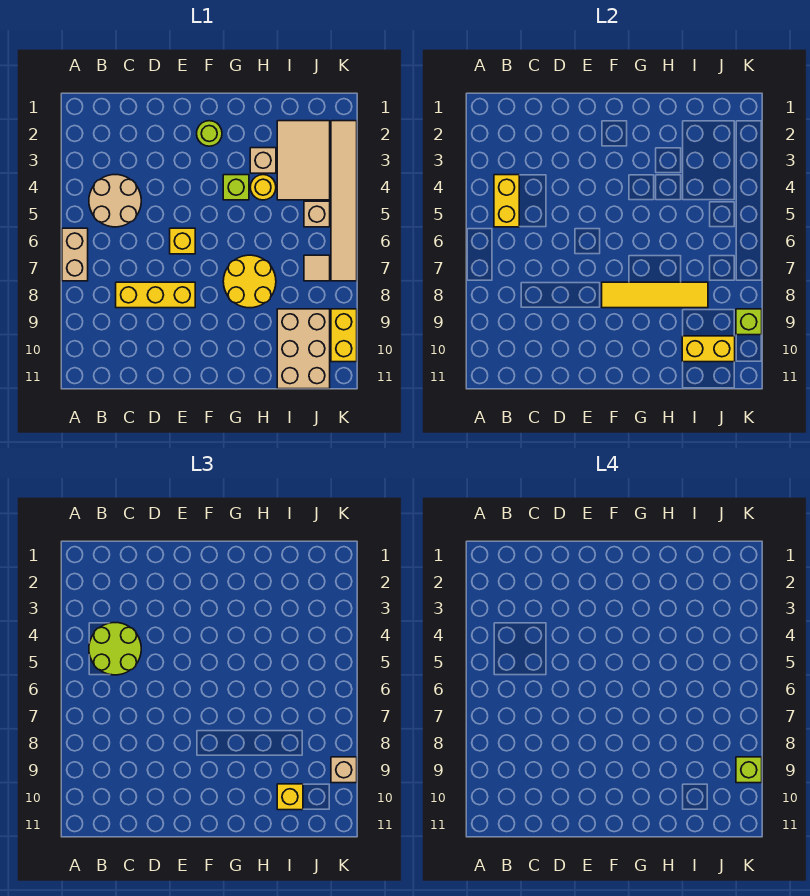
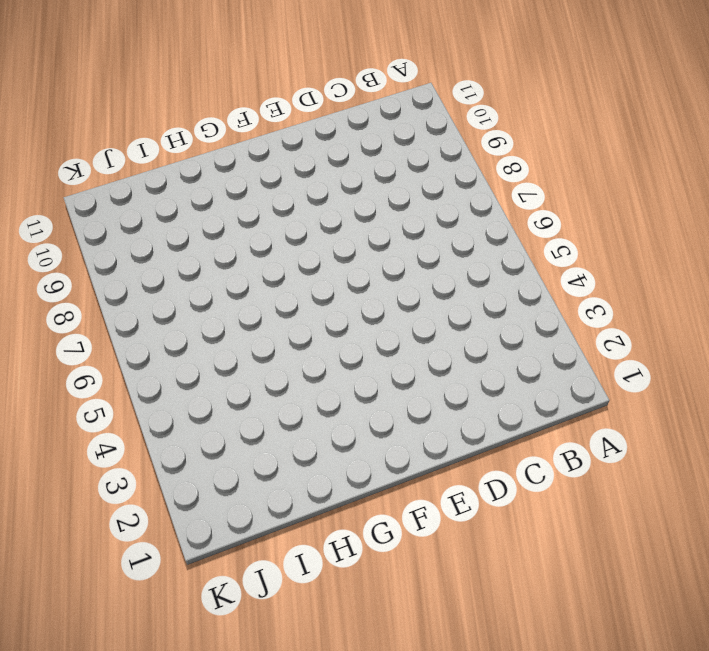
none -> tan brick A6:A7 level 1
none -> tan round brick B4:C5 level 1
none -> yellow brick C8:E8 level 1

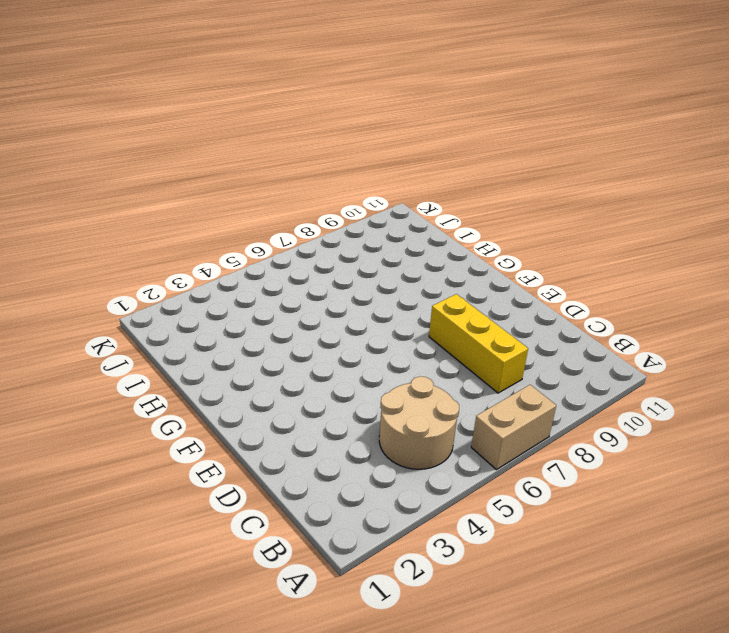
none -> yellow brick E6 level 1
none -> lime round brick F2 level 1
none -> lime brick G4 level 1

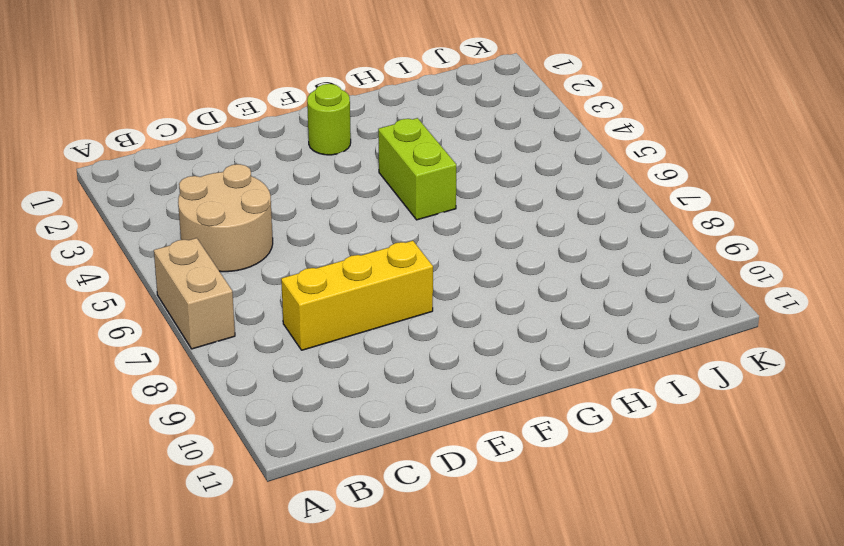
lime brick G4:G5 level 1 -> lime brick G4 level 1
none -> yellow brick E6 level 1
none -> yellow round brick G7:H8 level 1
none -> tan brick H3 level 1

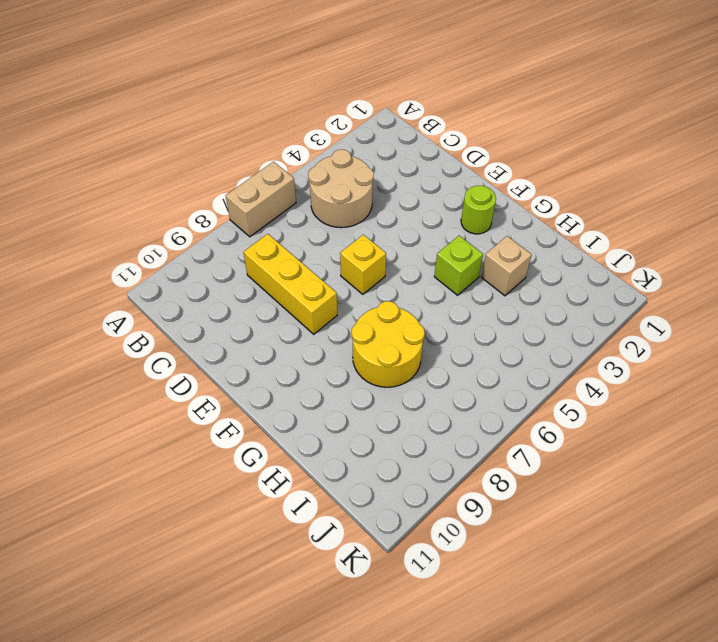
none -> yellow round brick H4 level 1
none -> tan tile I2:J4 level 1
none -> tan brick I9:J11 level 1

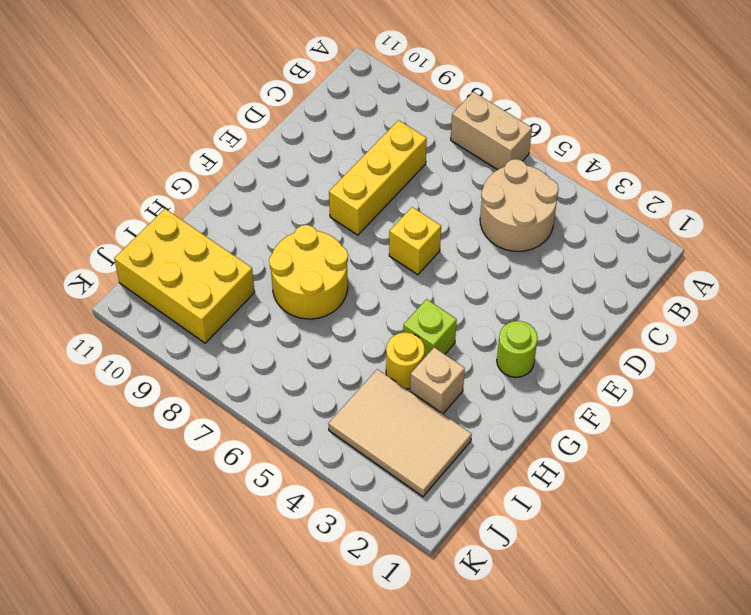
yellow brick I9:J11 level 1 -> tan brick I9:J11 level 1
none -> tan brick J5 level 1
none -> tan tile J7 level 1
none -> tan tile K2:K7 level 1

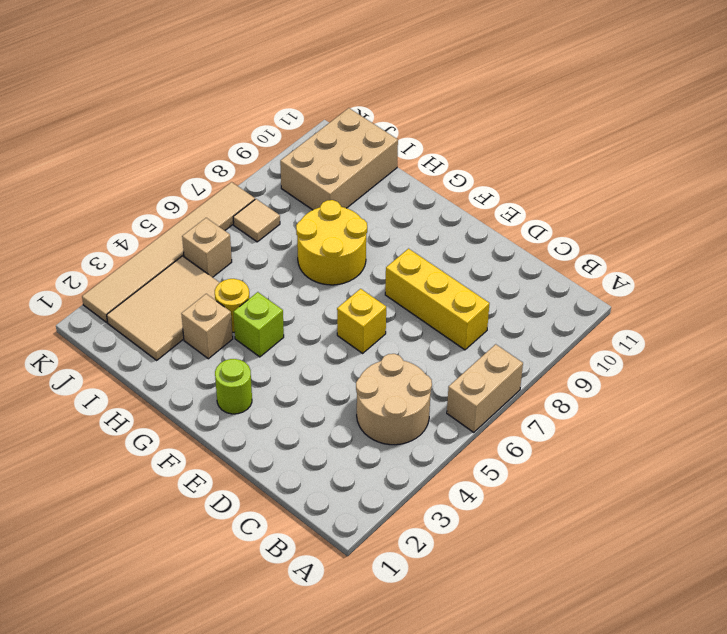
none -> yellow brick K9:K10 level 1
none -> yellow brick B4:B5 level 2
none -> yellow tile F8:I8 level 2

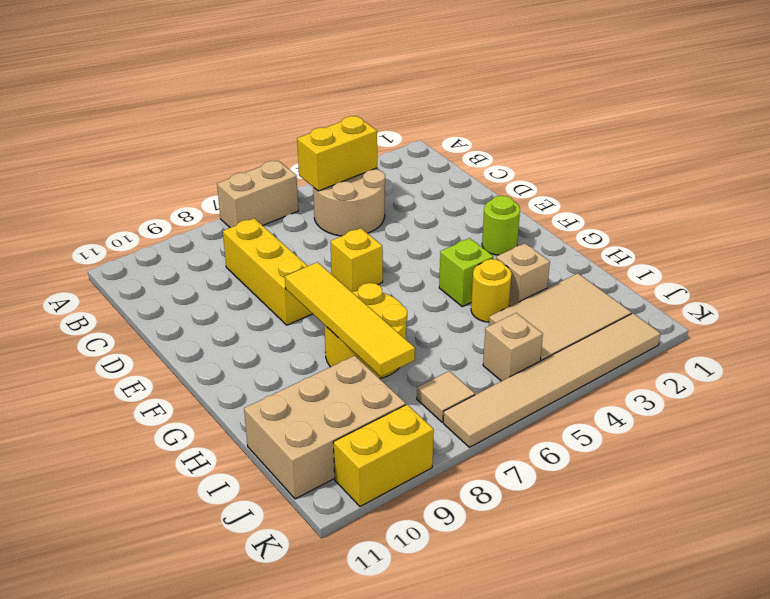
none -> yellow brick I10:J10 level 2
none -> lime brick K9 level 2
none -> lime round brick B4:C5 level 3

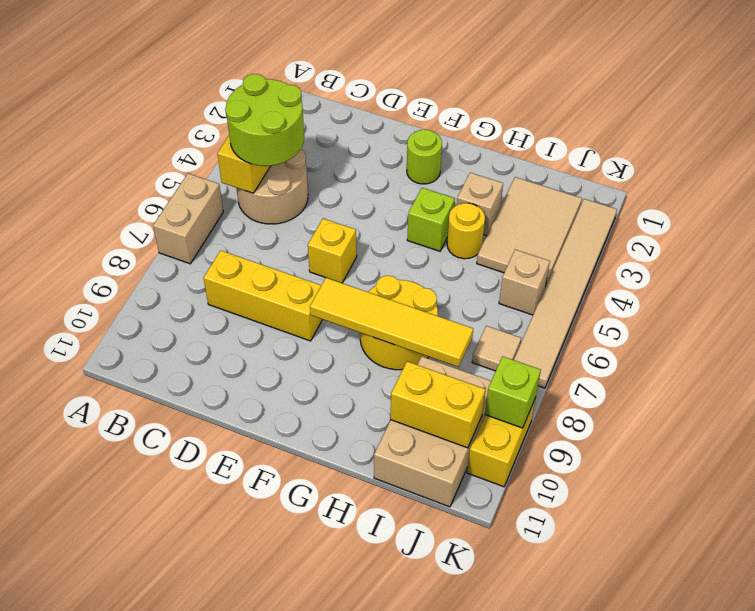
none -> yellow brick I10 level 3
none -> tan brick K9 level 3
none -> lime brick K9 level 4

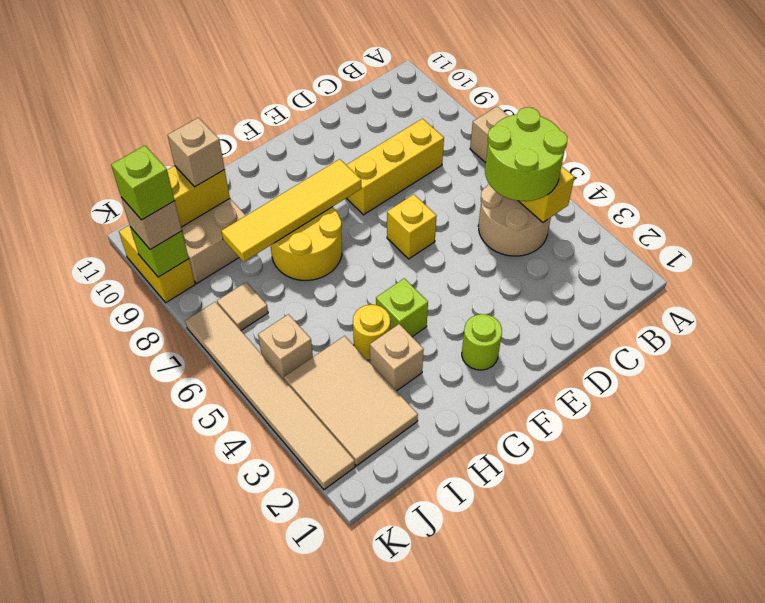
tan brick I10 level 3 -> yellow brick I10 level 3

